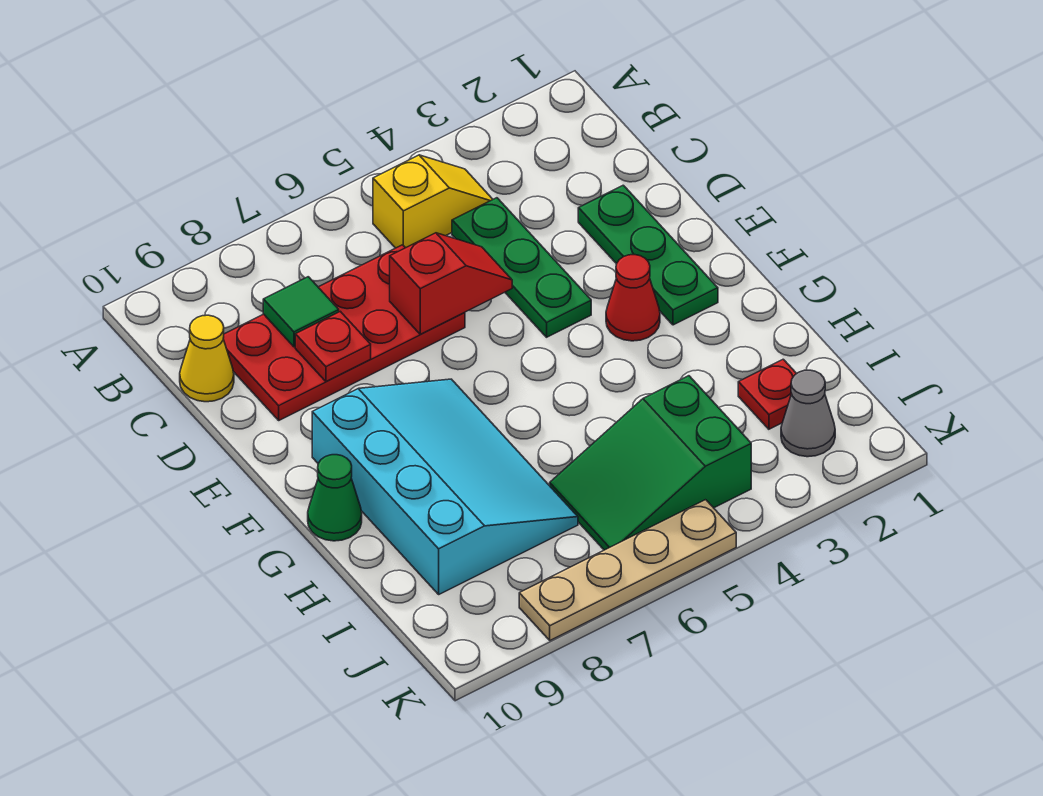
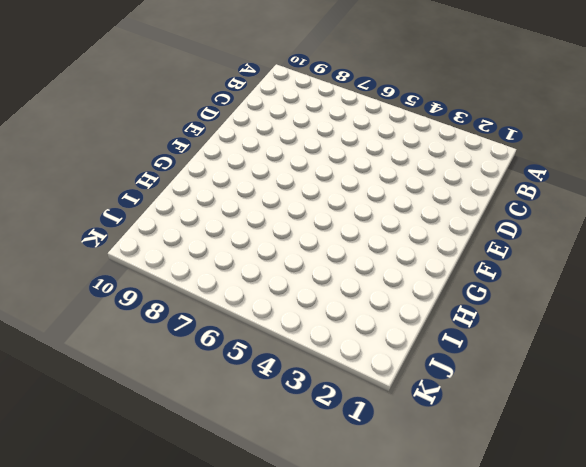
none -> yellow slope B4:B5 level 1 top 5
none -> green plate C4:E4 level 1
none -> red plate C6:D9 level 1

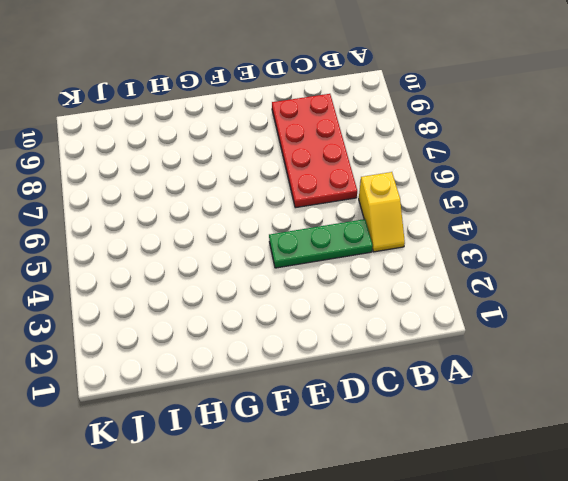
none -> yellow cone C10 level 1
none -> green plate D2:F2 level 1
none -> red cone F3 level 1

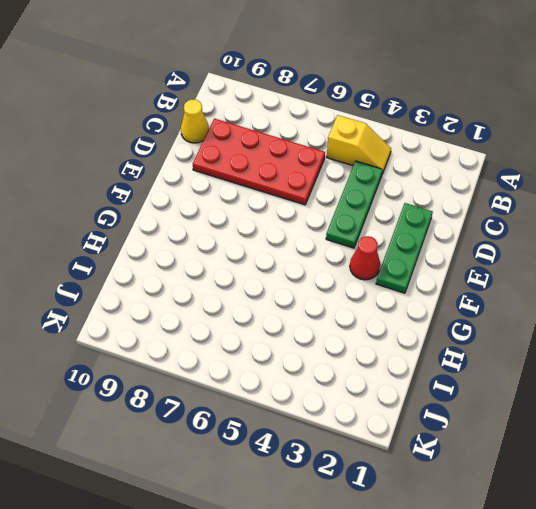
none -> cyan slope F7:I9 level 1 top 9
none -> green cone G10 level 1
none -> red plate I2 level 1

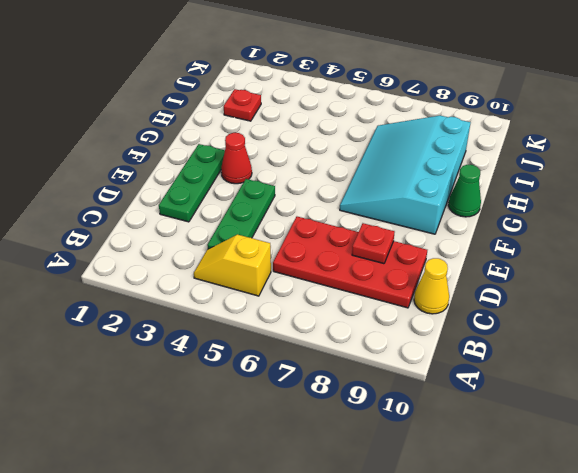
none -> green slope I4:J6 level 1 top 4
none -> grey cone J2 level 1
none -> tan plate K5:K8 level 1

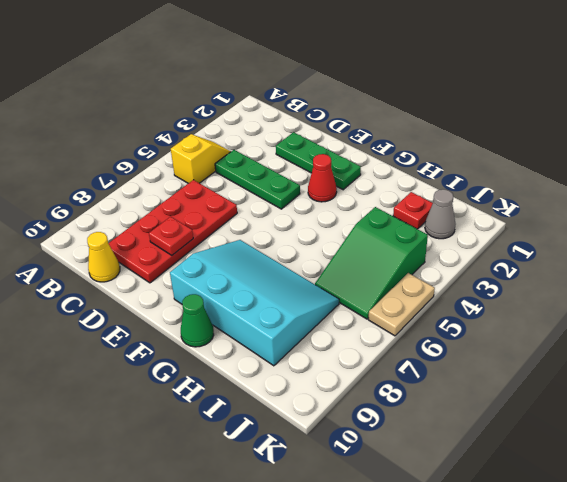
tan plate K5:K6 level 1 -> tan plate K5:K8 level 1
none -> green tile C8 level 2
none -> red slope D5:D6 level 2 top 6

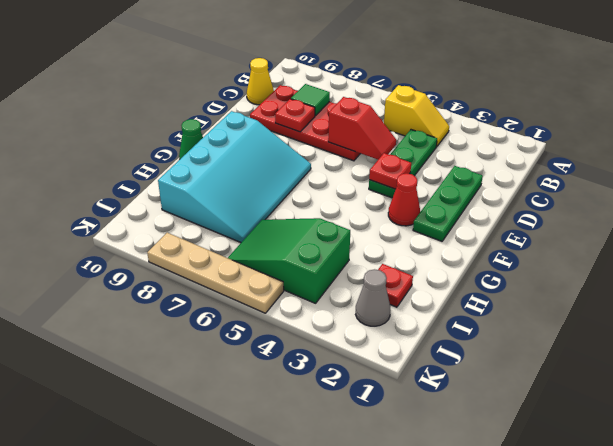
red plate E4 level 2 -> none

